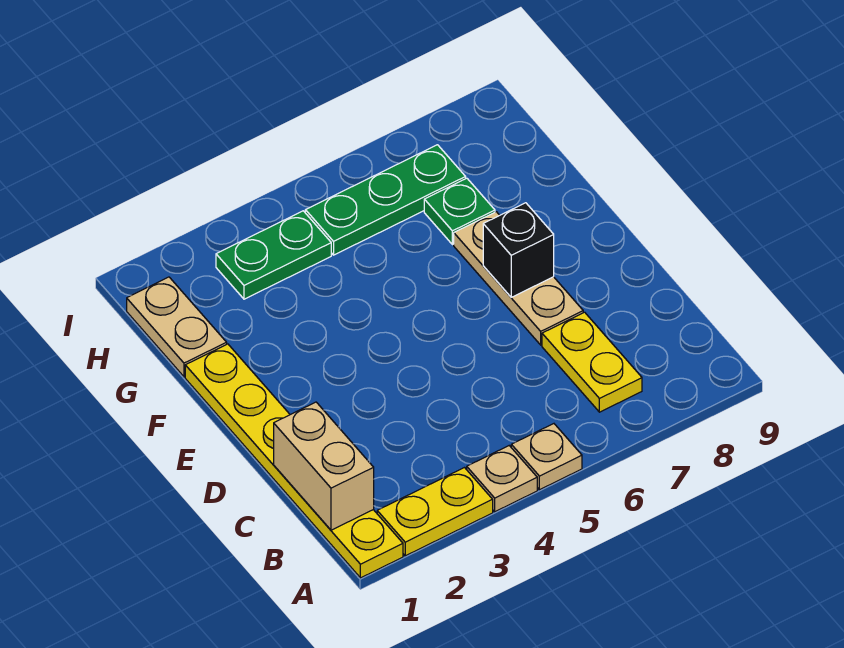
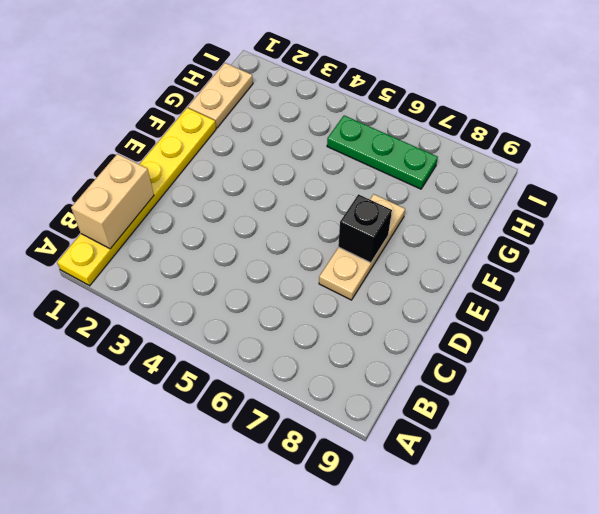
none -> yellow plate A2:A3 level 1
none -> tan plate A4 level 1
none -> tan plate A5 level 1

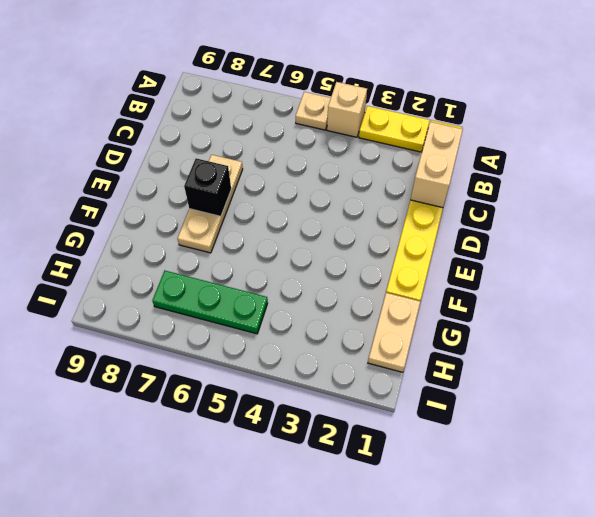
tan brick A4 level 1 -> tan plate A4 level 1
none -> yellow plate B7:C7 level 1
none -> green plate G7 level 1
none -> green plate H3:H4 level 1

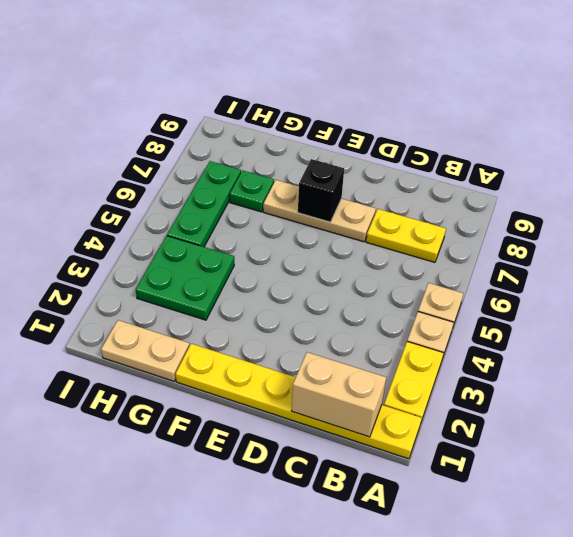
green plate G3:H4 level 1 -> green plate H3:H4 level 1

